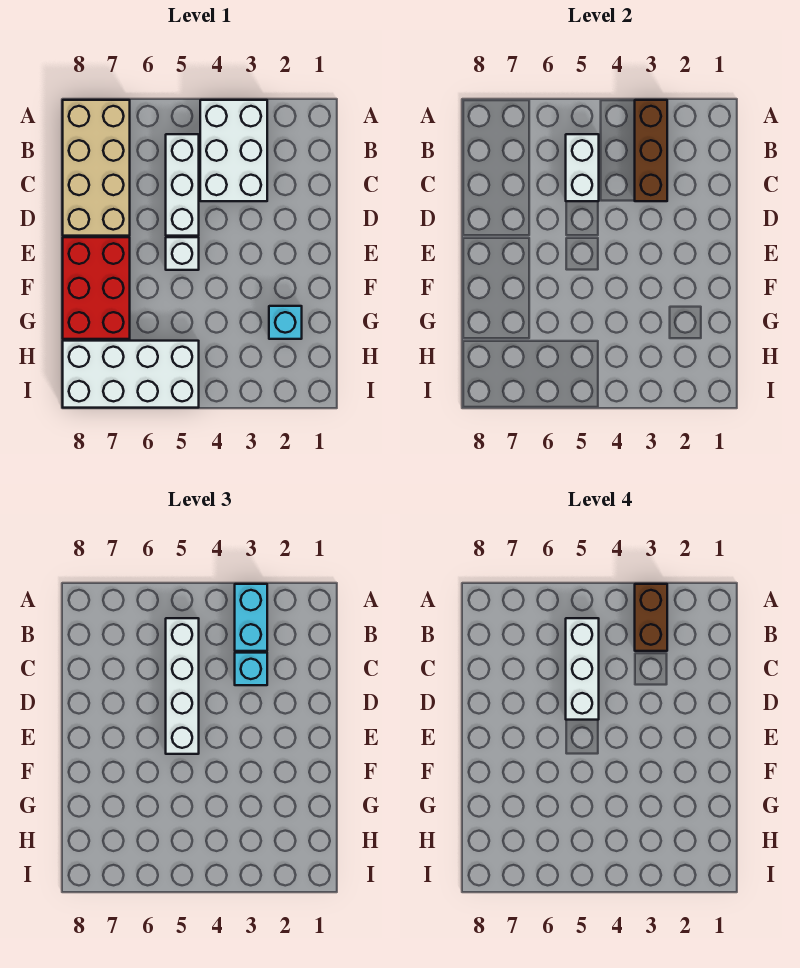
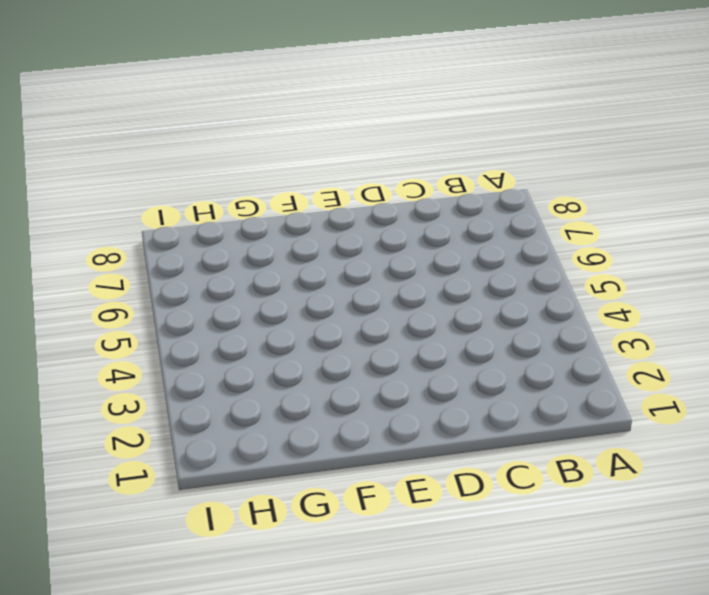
none -> white brick A3:C4 level 1
none -> tan brick A7:D8 level 1
none -> white brick B5:D5 level 1

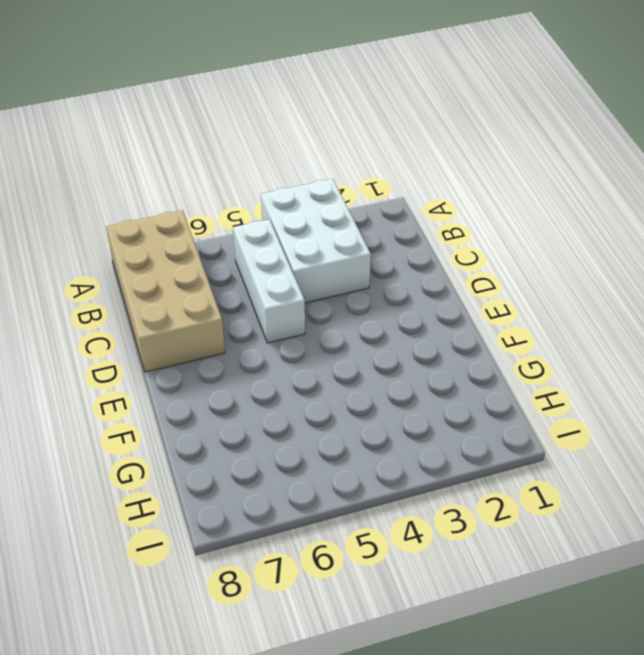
none -> white brick E5 level 1
none -> red brick E7:G8 level 1
none -> cyan brick G2 level 1

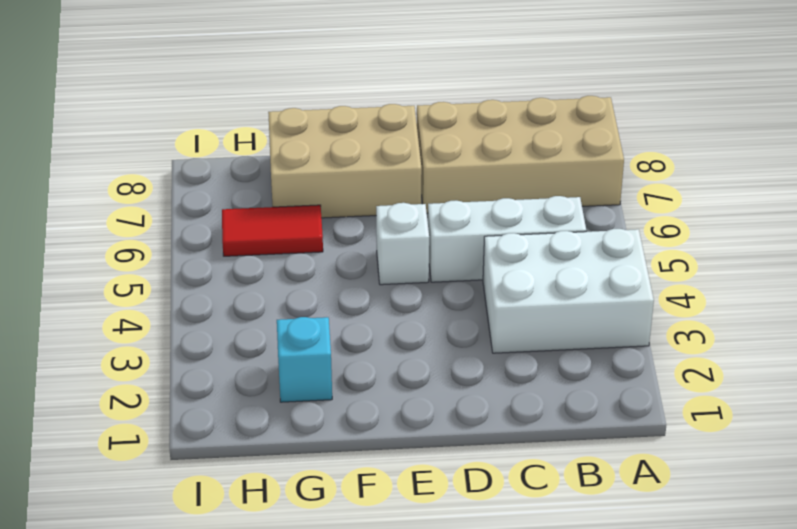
tan brick E7:G8 level 1 -> red brick E7:G8 level 1
red tile G6:H6 level 1 -> white brick H5:I8 level 1
none -> brown brick A3:C3 level 2
none -> white brick B5:C5 level 2
none -> cyan brick A3:B3 level 3

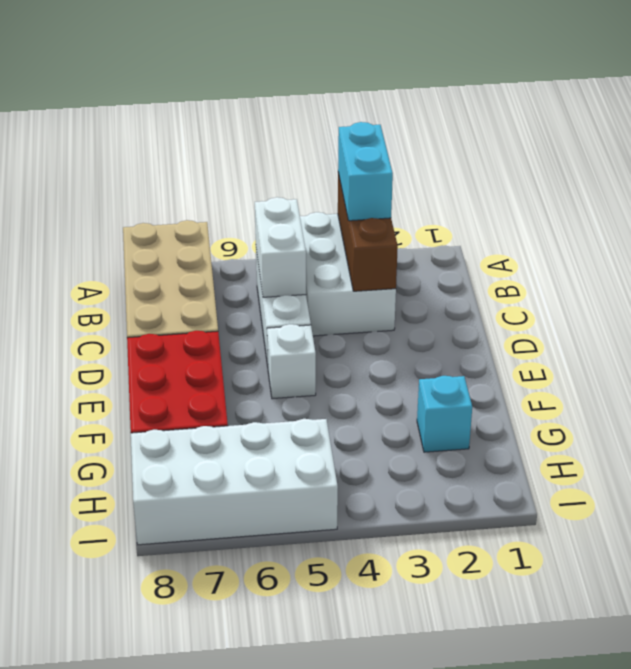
none -> white brick B5:E5 level 3
none -> cyan brick C3 level 3
none -> brown brick A3:B3 level 4

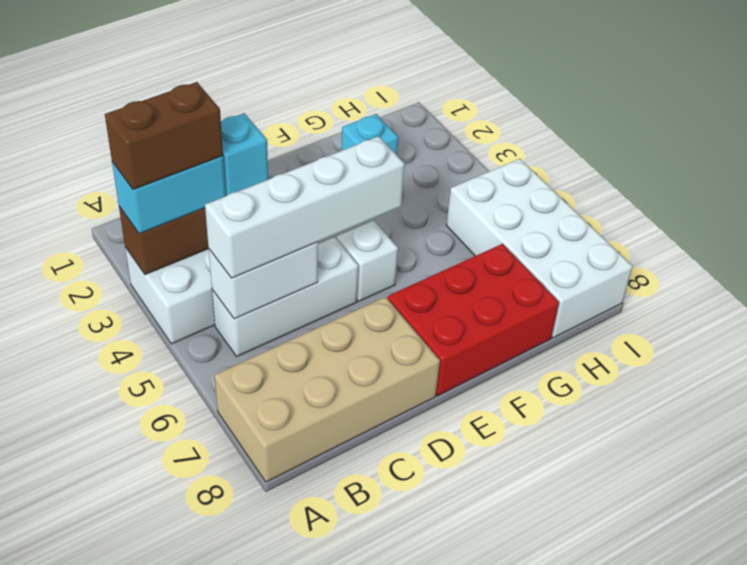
none -> white brick B5:D5 level 4

